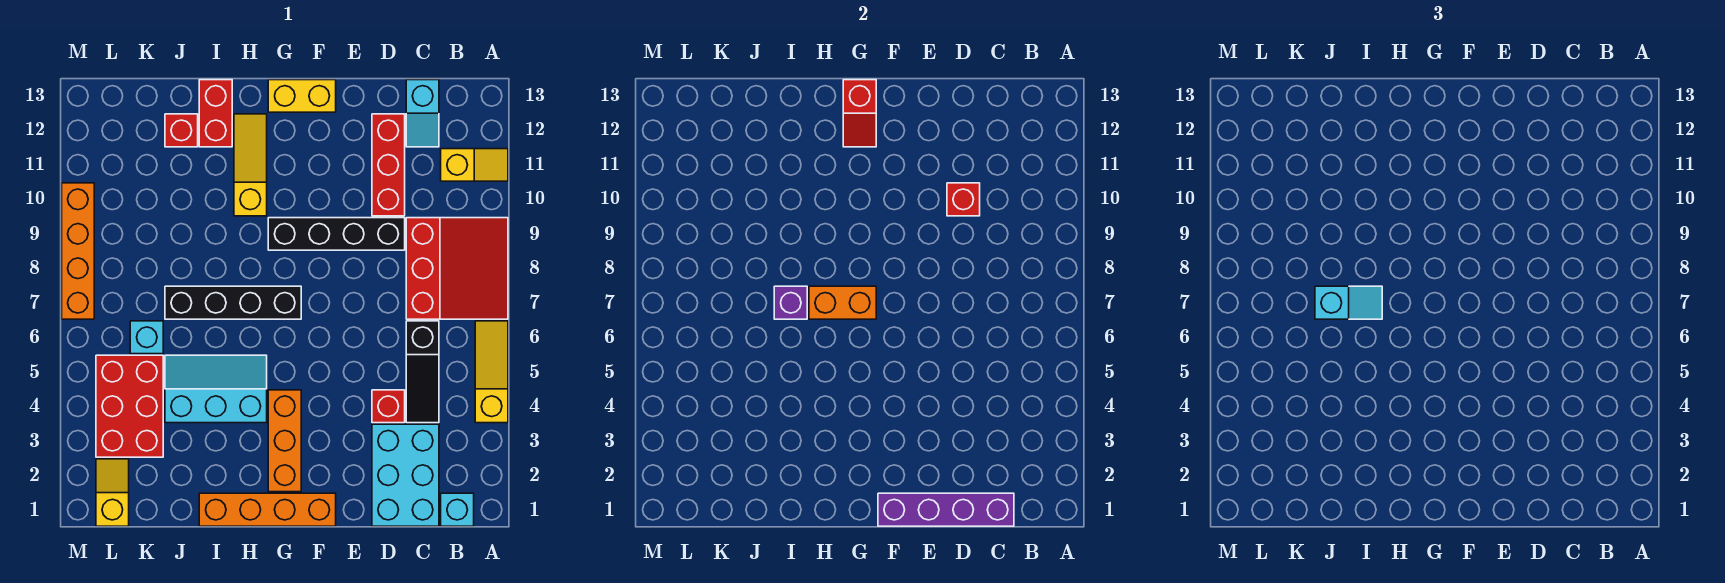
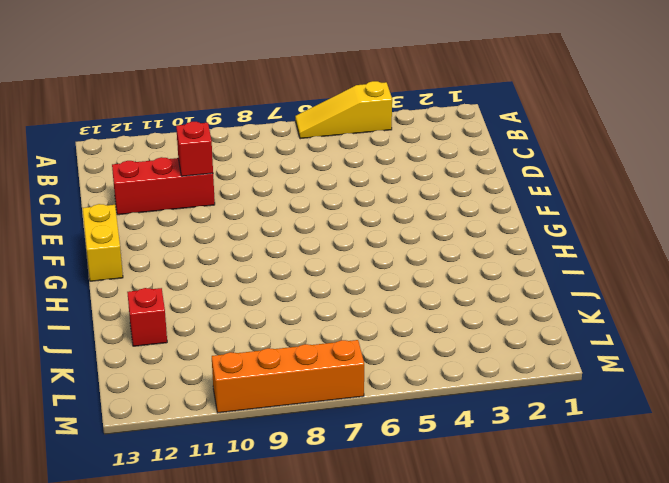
none -> red slope A7:C9 level 1 top C
none -> yellow slope A11:B11 level 1 top B
none -> cyan brick B1 level 1

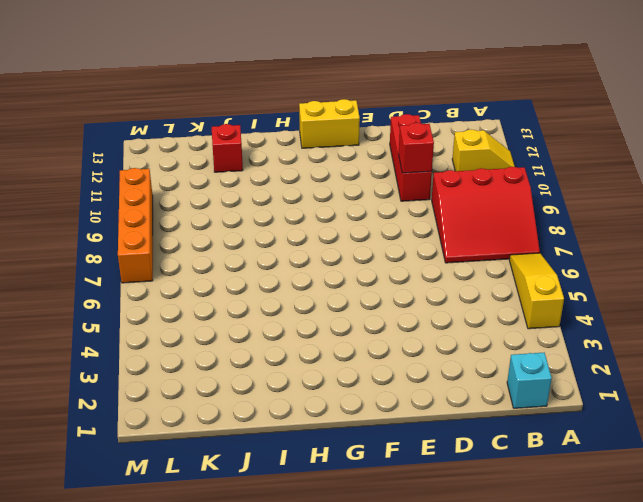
red slope A7:C9 level 1 top 9 -> red slope A7:C9 level 1 top C
none -> cyan brick C1:D3 level 1
none -> black slope C4:C6 level 1 top 6
none -> cyan slope C12:C13 level 1 top 13

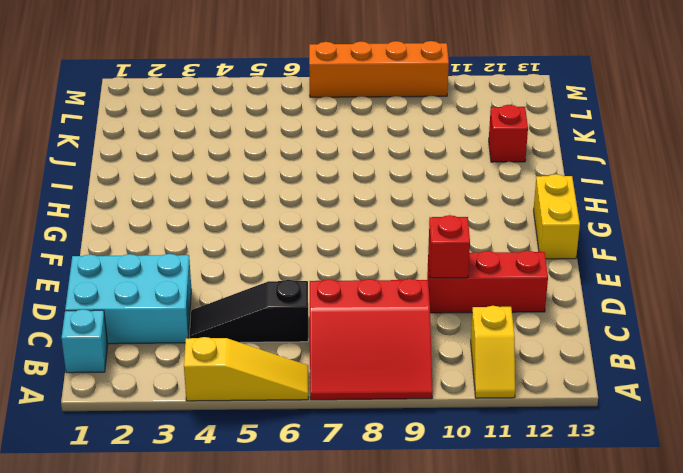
none -> cyan slope C12:C13 level 1 top 13
none -> red brick D4 level 1
none -> black brick D9:G9 level 1

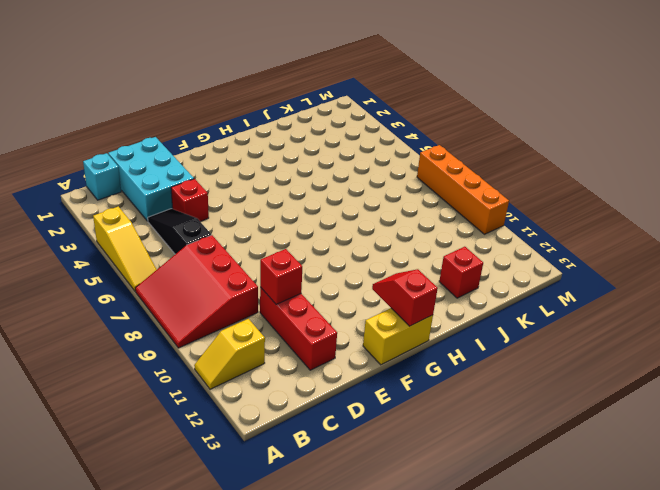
none -> cyan slope C12:C13 level 1 top 13
none -> black brick D9:G9 level 1
none -> orange brick F1:I1 level 1

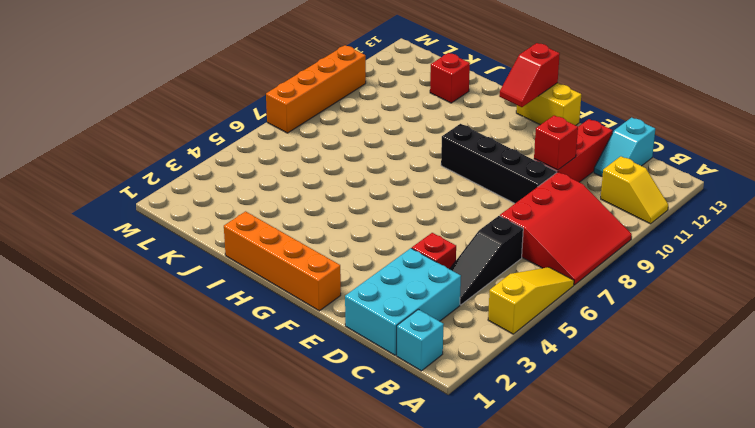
none -> orange brick G2:G4 level 1
none -> black brick G7:J7 level 1
none -> cyan slope H4:J5 level 1 top 4

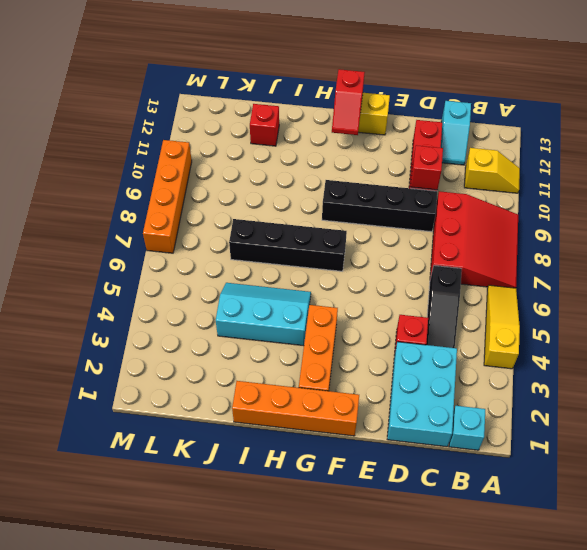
none -> yellow slope H10:H12 level 1 top 10
none -> red brick I12:I13 level 1
none -> red brick K3:L5 level 1

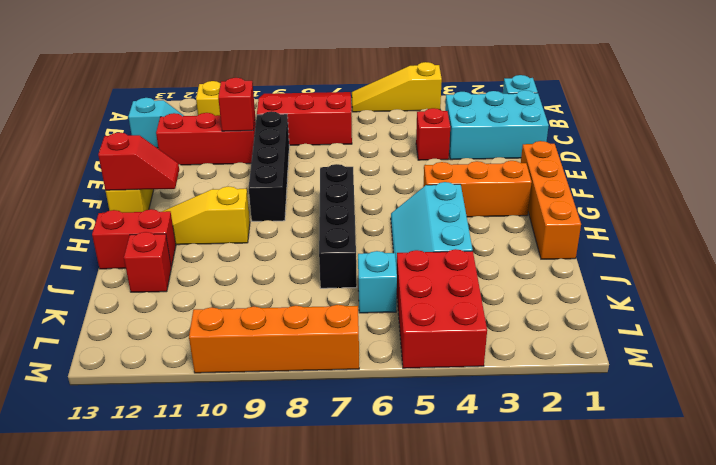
red brick K4:M5 level 1 -> red brick K3:L5 level 1
none -> black slope C4:C6 level 1 top 6
none -> yellow slope L1:L2 level 1 top 1
none -> purple brick C1:F1 level 2

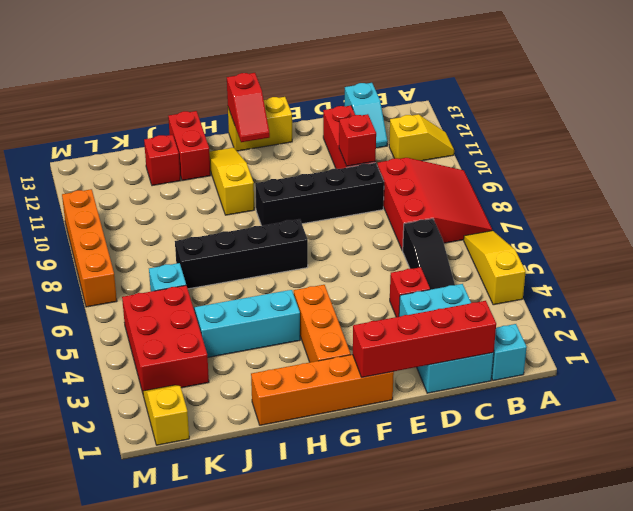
red brick C1:F1 level 2 -> purple brick C1:F1 level 2
none -> orange brick G7:H7 level 2
none -> purple brick I7 level 2
none -> cyan slope I7:J7 level 3 top J

